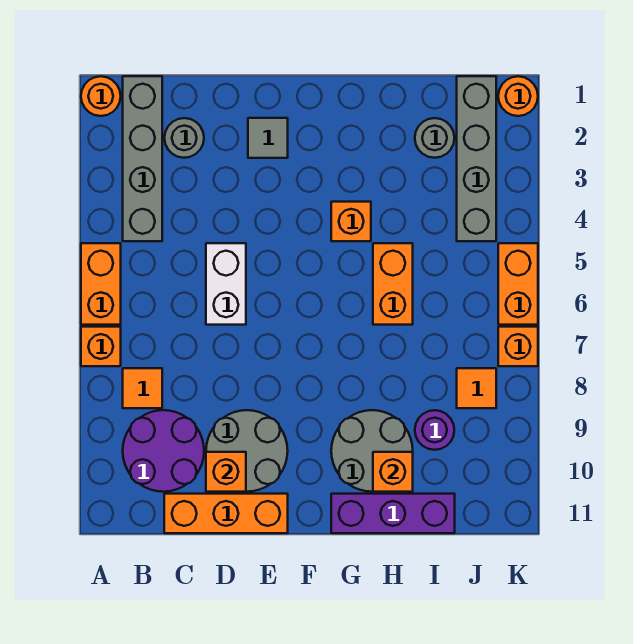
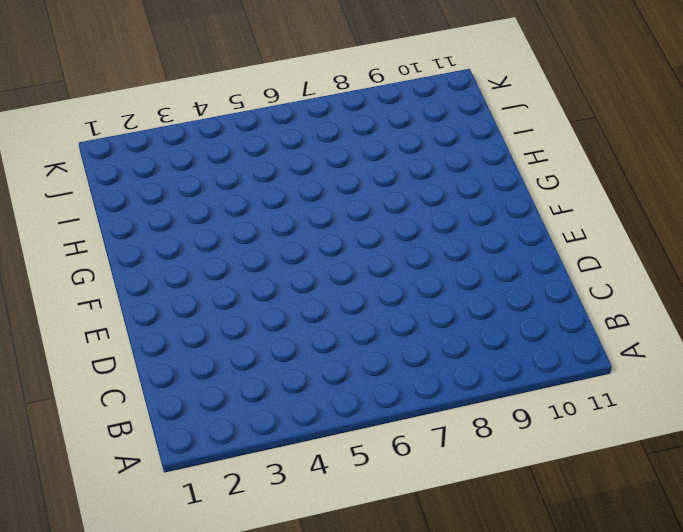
none -> orange round brick A1 level 1
none -> orange brick A5:A6 level 1
none -> orange brick A7 level 1

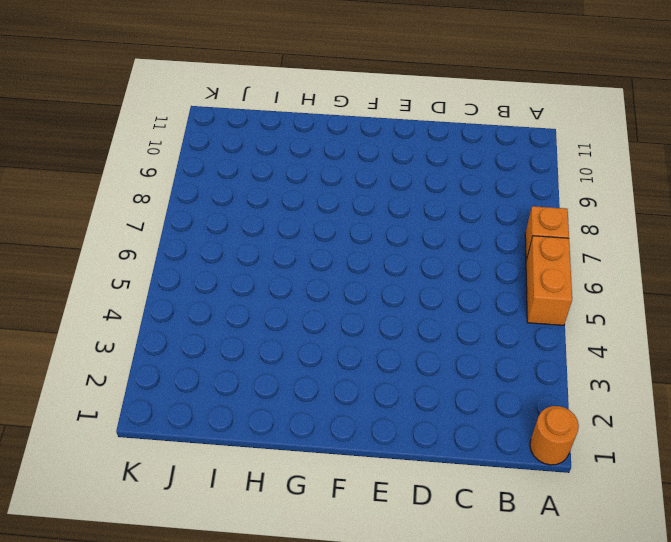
none -> grey brick B1:B4 level 1
none -> orange tile B8 level 1
none -> purple round brick B9:C10 level 1

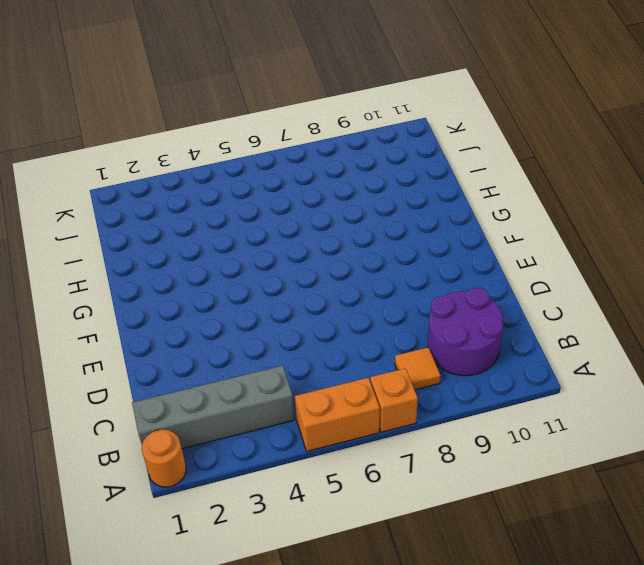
none -> grey round brick C2 level 1
none -> orange brick C11:E11 level 1
none -> white brick D5:D6 level 1

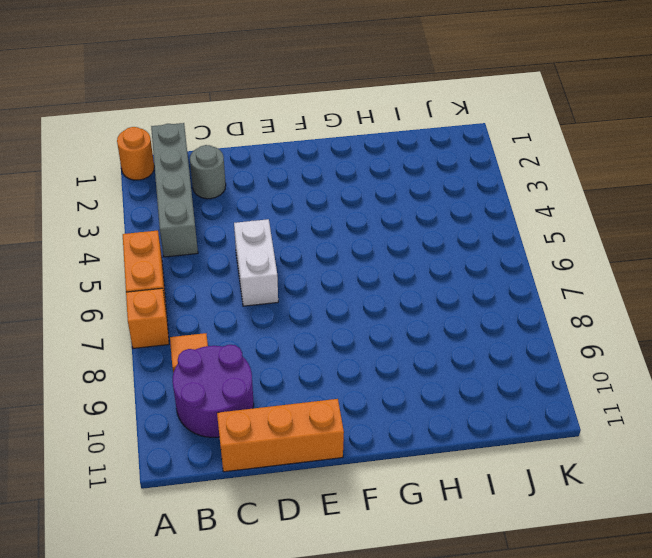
none -> grey round brick D9:E10 level 1
none -> grey tile E2 level 1
none -> orange brick G4 level 1

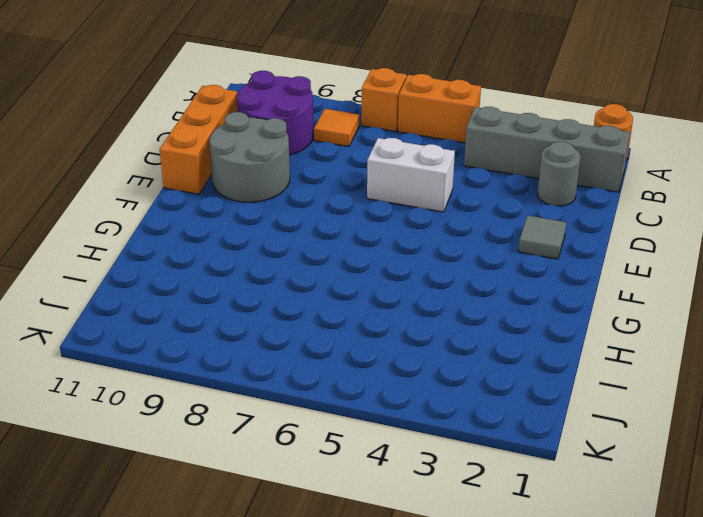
none -> orange brick G4 level 1
none -> grey round brick G9:H10 level 1
none -> purple brick G11:I11 level 1

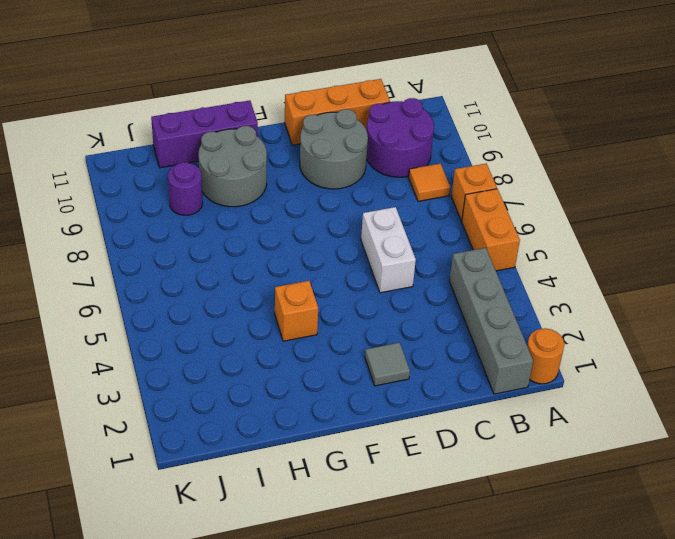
none -> grey round brick C2 level 1
none -> orange brick H5:H6 level 1
none -> grey round brick I2 level 1

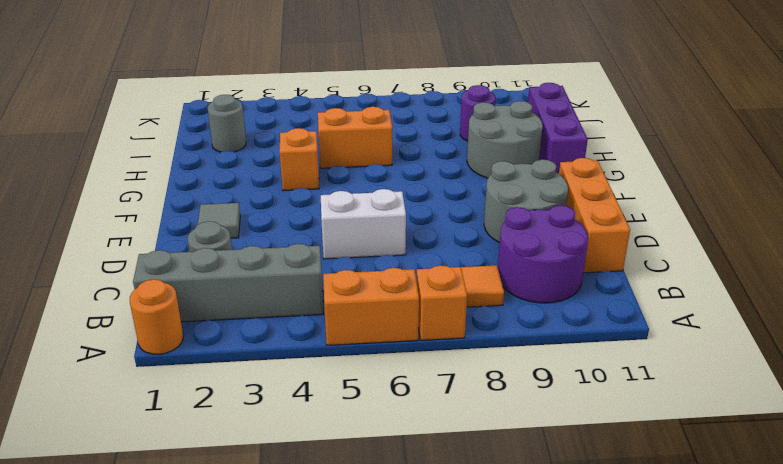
none -> grey brick J1:J4 level 1
none -> orange tile J8 level 1
none -> orange round brick K1 level 1

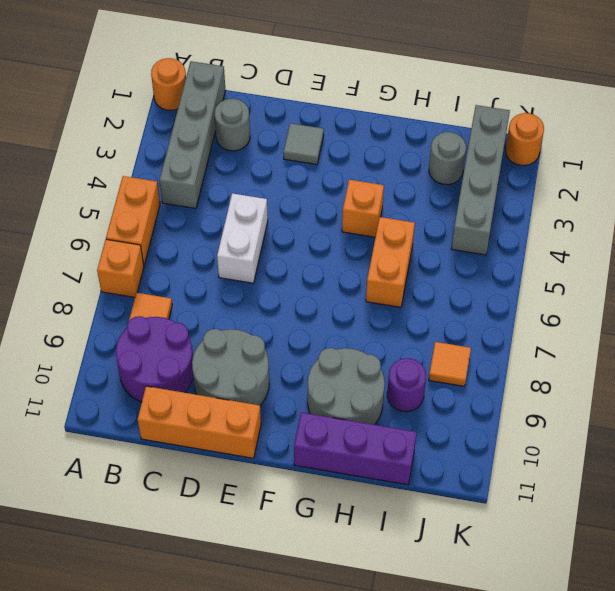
none -> orange brick K5:K6 level 1
none -> orange brick K7 level 1
none -> orange brick D10 level 2

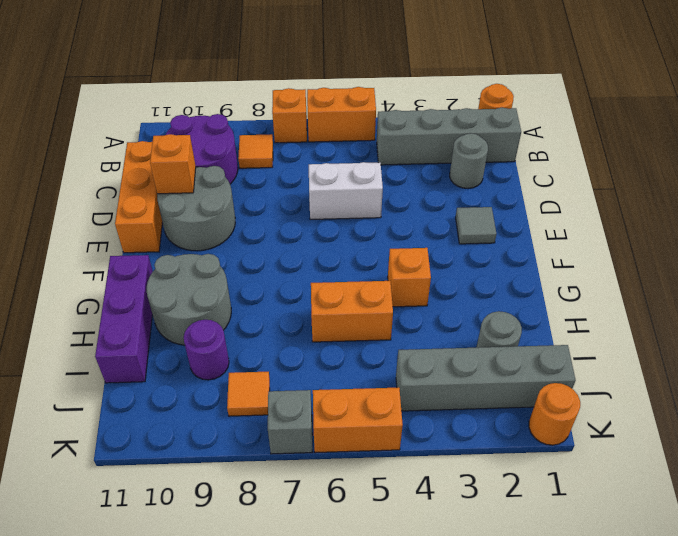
grey brick K7 level 1 -> orange brick K7 level 1
none -> orange brick H10 level 2

